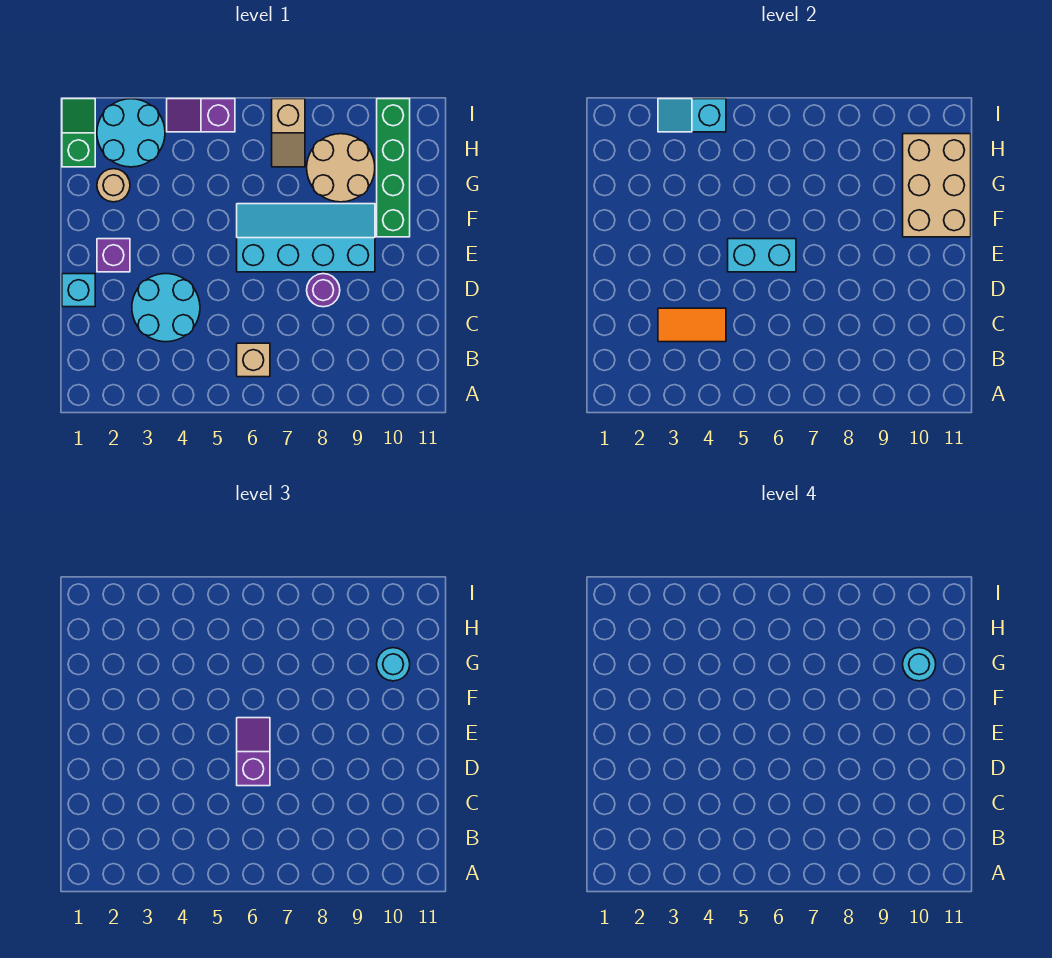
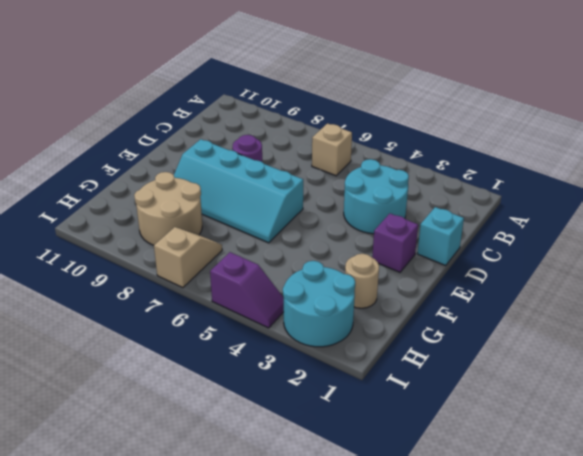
none -> green brick F10:I10 level 1
none -> green slope H1:I1 level 1 top H
none -> orange tile C3:C4 level 2

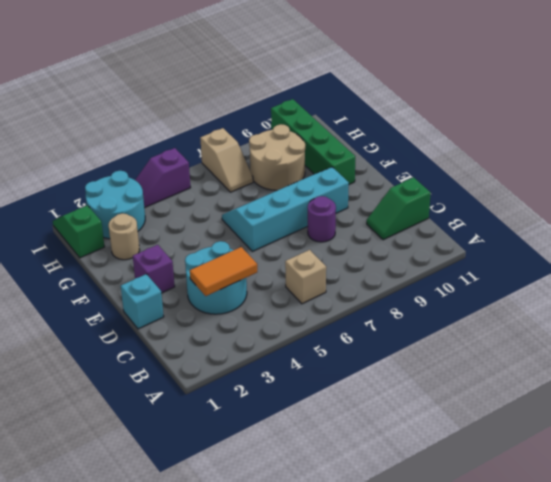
green slope C10:C11 level 1 top 11 -> none
none -> cyan brick E5:E6 level 2
none -> tan brick F10:H11 level 2
none -> cyan slope I3:I4 level 2 top 4

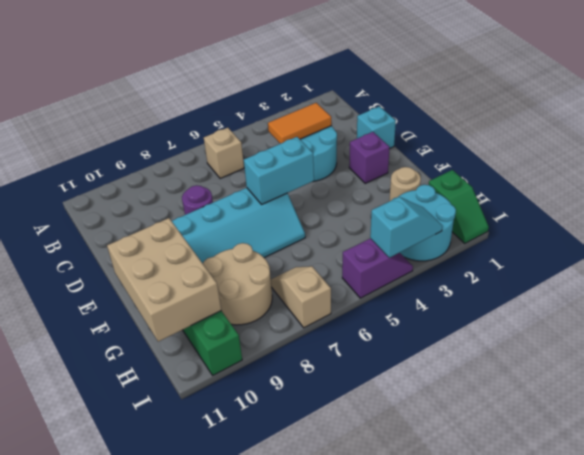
none -> purple slope D6:E6 level 3 top D
none -> cyan round brick G10 level 3
none -> cyan round brick G10 level 4

